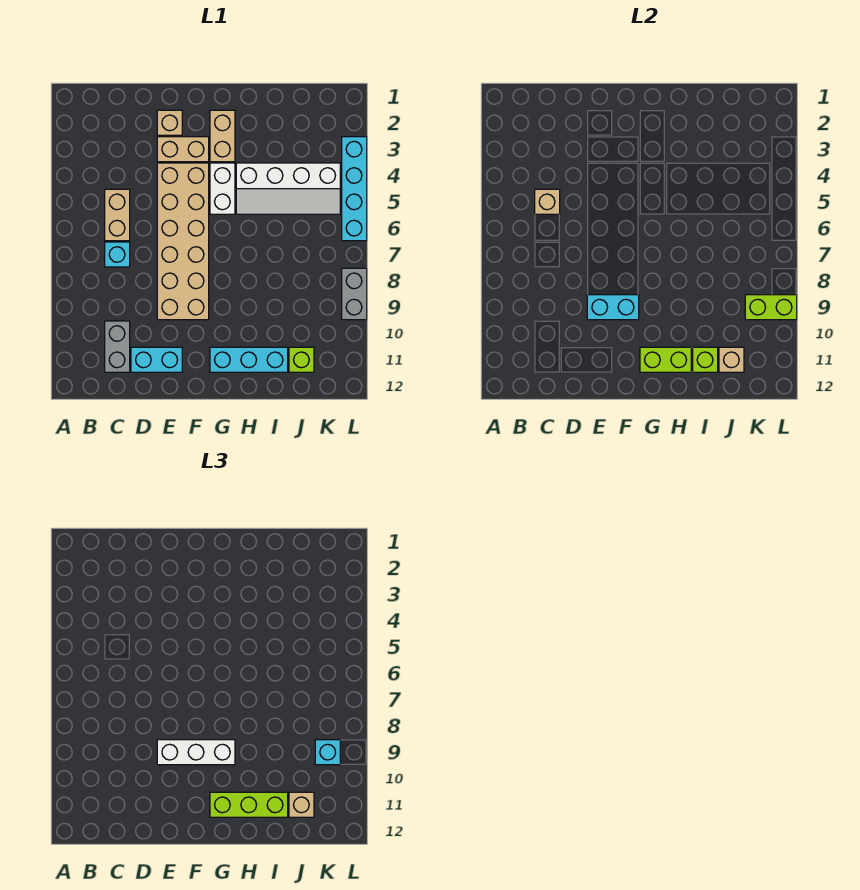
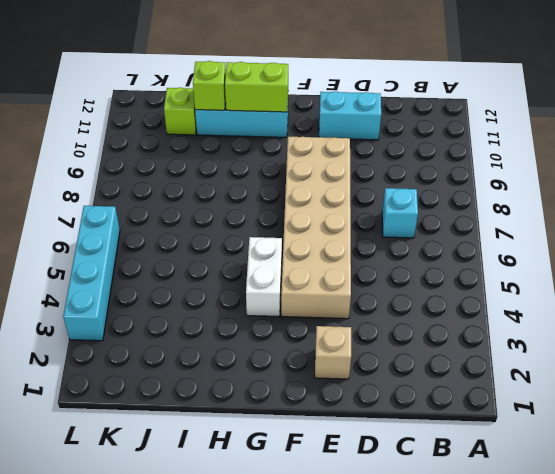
none -> tan brick C5:C6 level 1
none -> grey brick C10:C11 level 1
none -> tan brick E3:F3 level 1

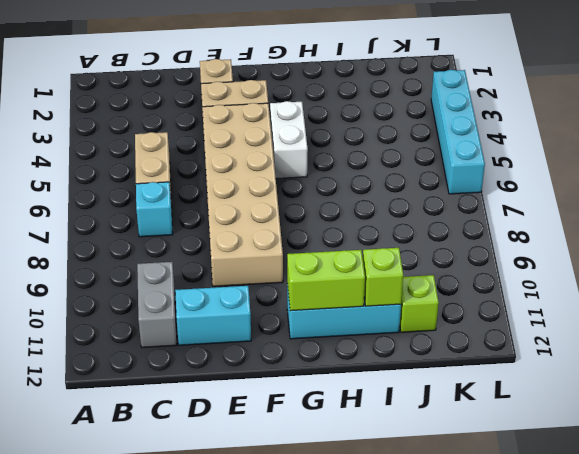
none -> tan brick G2:G3 level 1
none -> white slope H4:K5 level 1 top 4
none -> grey brick L8:L9 level 1

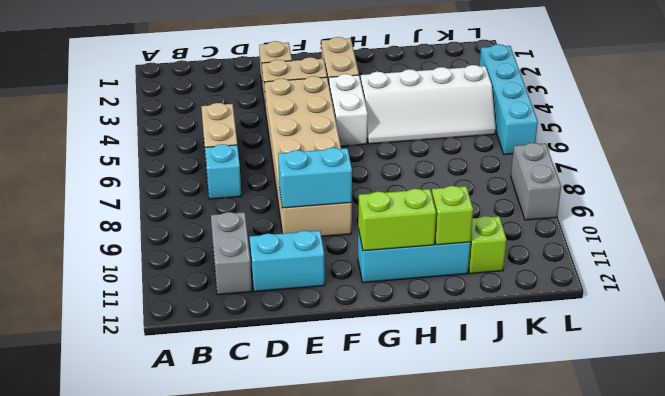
none -> tan brick C5 level 2
none -> tan brick J11 level 2
none -> lime brick K9:L9 level 2

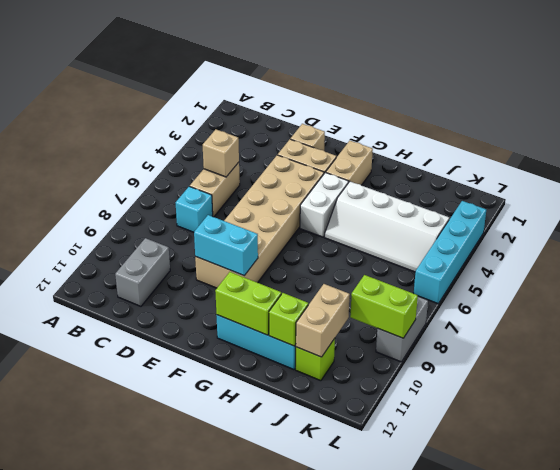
tan brick J10:J11 level 2 -> tan brick J11 level 2
none -> cyan brick D11:E11 level 1
none -> white brick E9:G9 level 3
none -> lime brick G11:I11 level 3

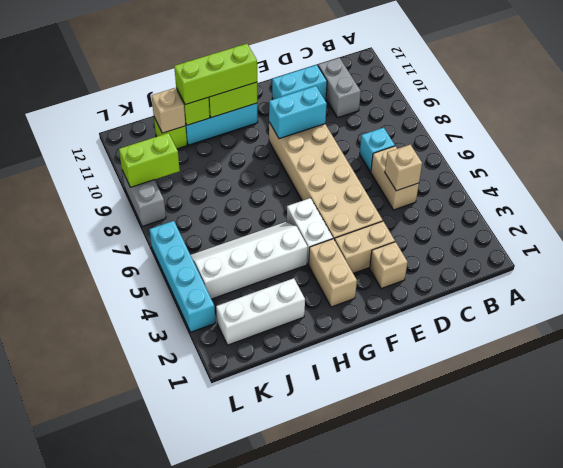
white brick I2:K2 level 1 -> white brick E9:G9 level 3
none -> tan brick J11 level 3
none -> cyan brick K9 level 3

